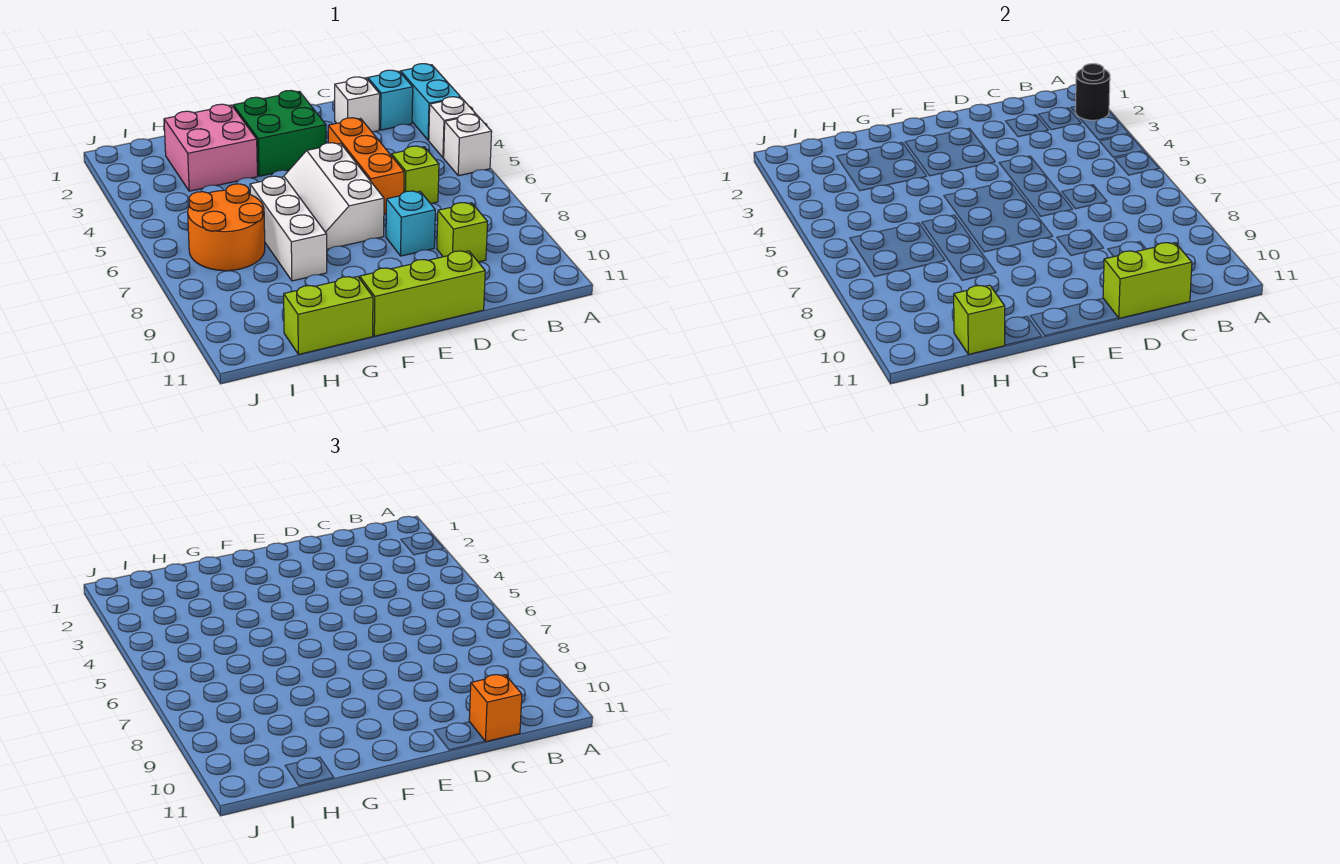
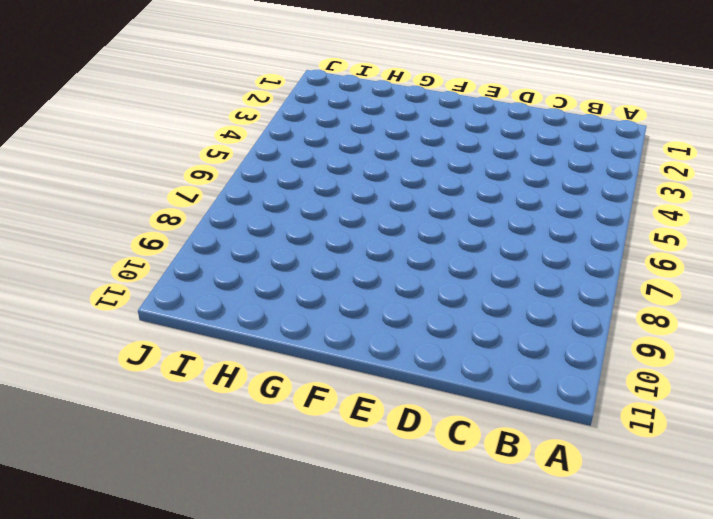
none -> cyan brick A2:A3 level 1
none -> white brick A4 level 1
none -> white brick A5 level 1

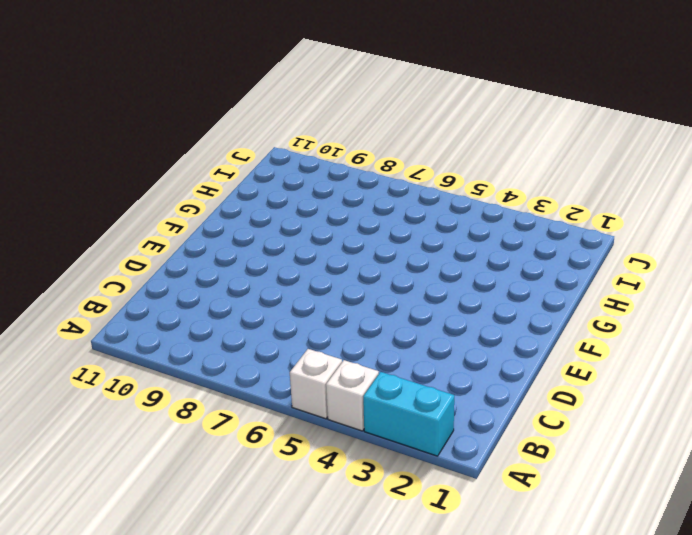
none -> cyan brick B2 level 1
none -> white brick C2 level 1
none -> lime brick C6 level 1

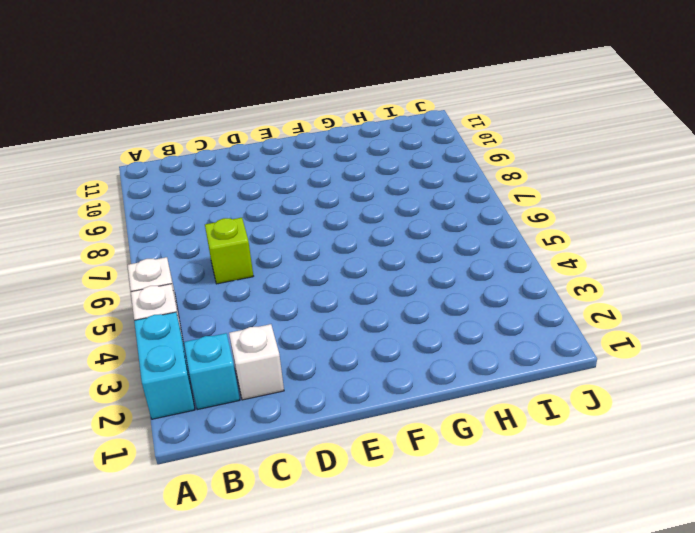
none -> lime brick C9 level 1
none -> orange brick D4:D6 level 1
none -> cyan brick D8 level 1

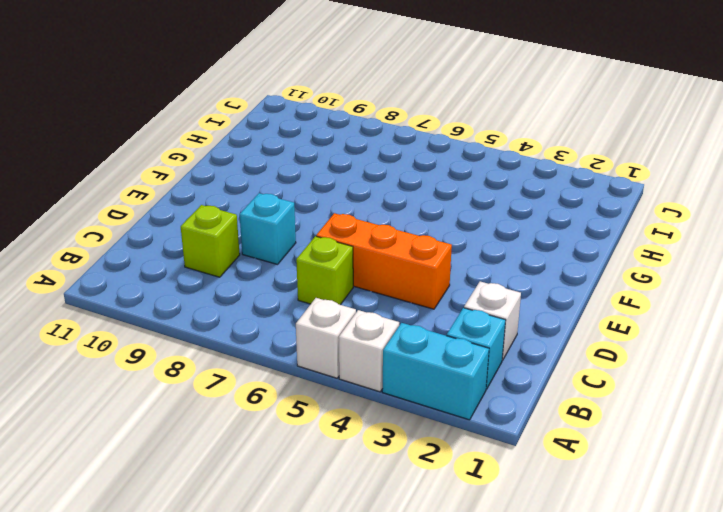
none -> lime brick D11:F11 level 1
none -> green brick E2:F3 level 1
none -> white slope E5:F7 level 1 top E

